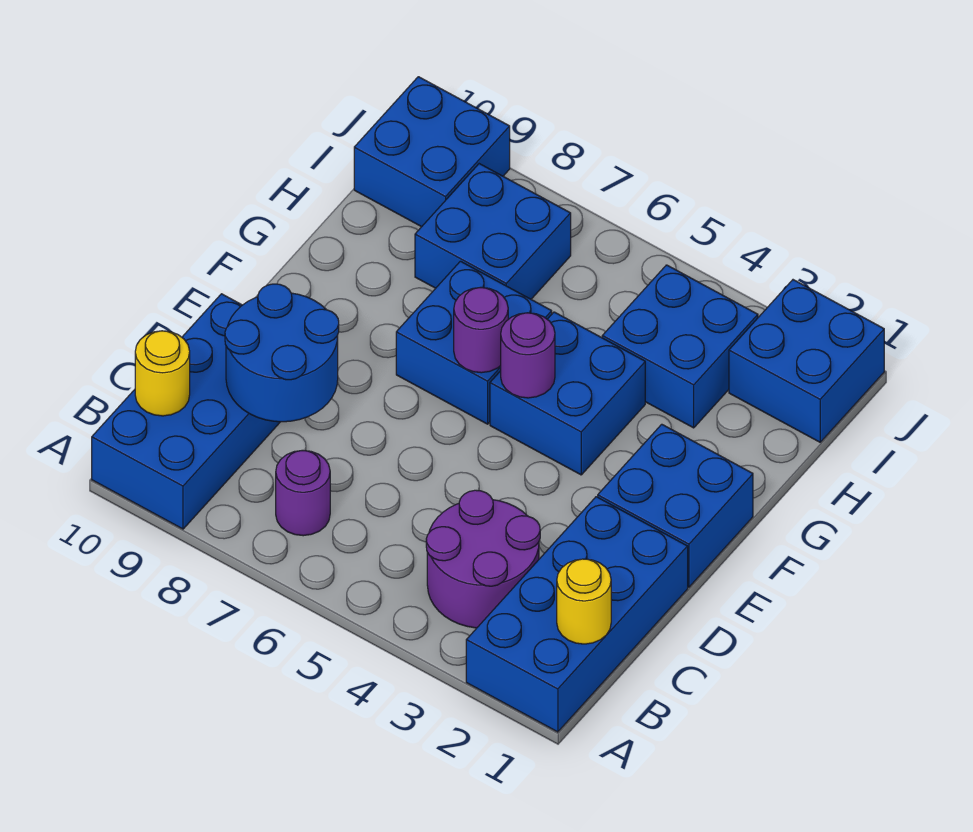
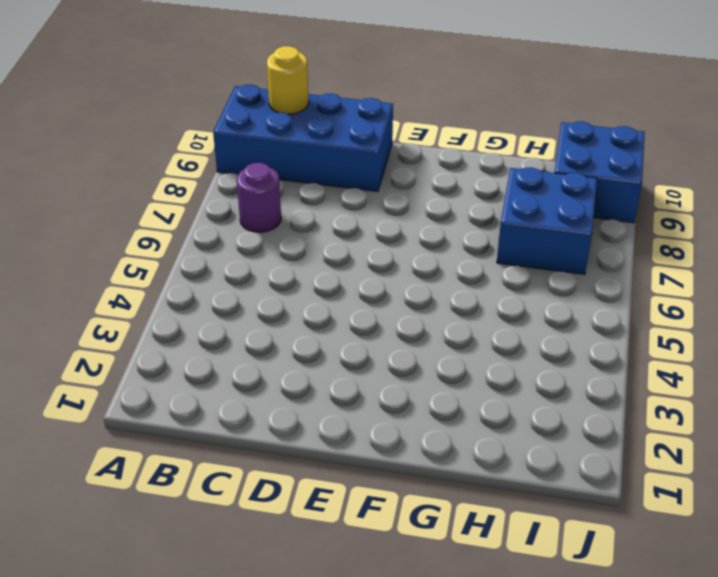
none -> blue brick A1:D2 level 1
none -> purple round brick B3:C4 level 1
none -> blue brick E1:F2 level 1

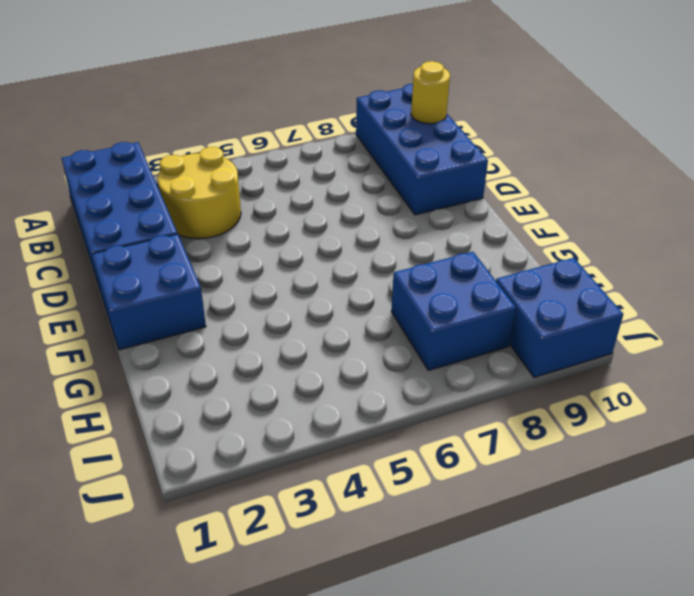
yellow round brick B3:C4 level 1 -> purple round brick B3:C4 level 1
none -> purple round brick B7 level 1
none -> blue brick F4:G5 level 1
none -> blue brick F6:G7 level 1

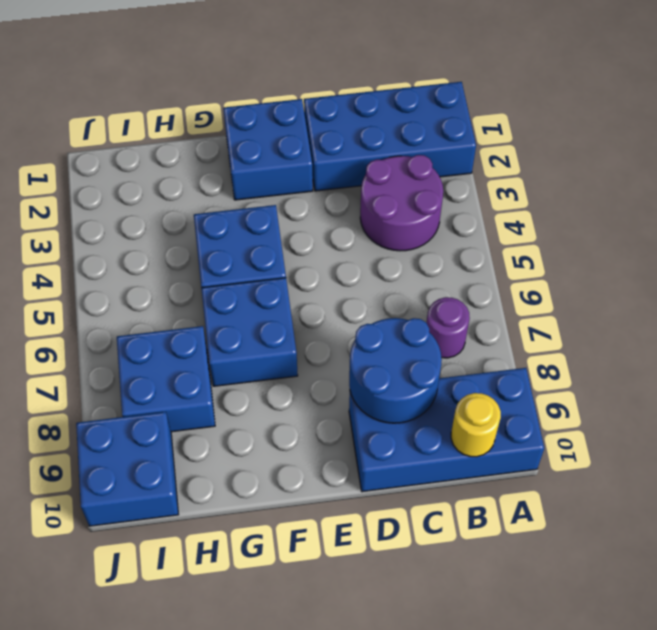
none -> blue brick H3:I4 level 1
none -> blue brick I1:J2 level 1
none -> yellow round brick B1 level 2

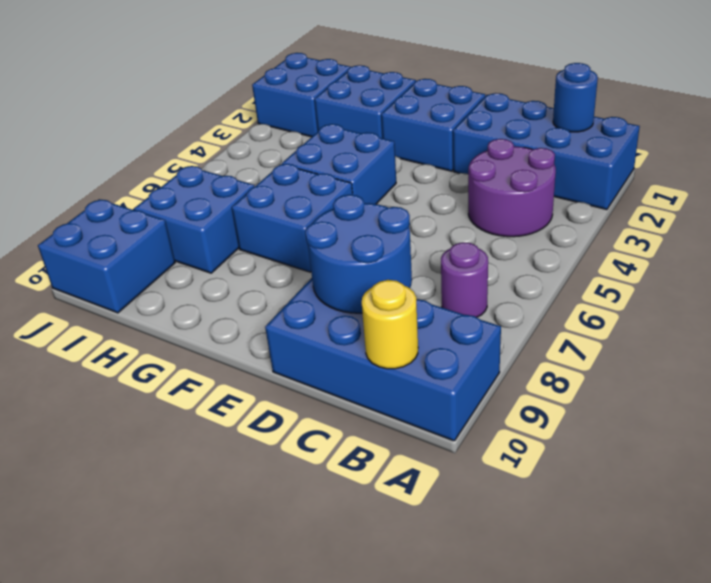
blue round brick B1 level 2 -> yellow round brick B1 level 2
blue brick G1:H2 level 1 -> blue brick H3:I4 level 1
none -> purple round brick F5 level 2
none -> purple round brick F6 level 2

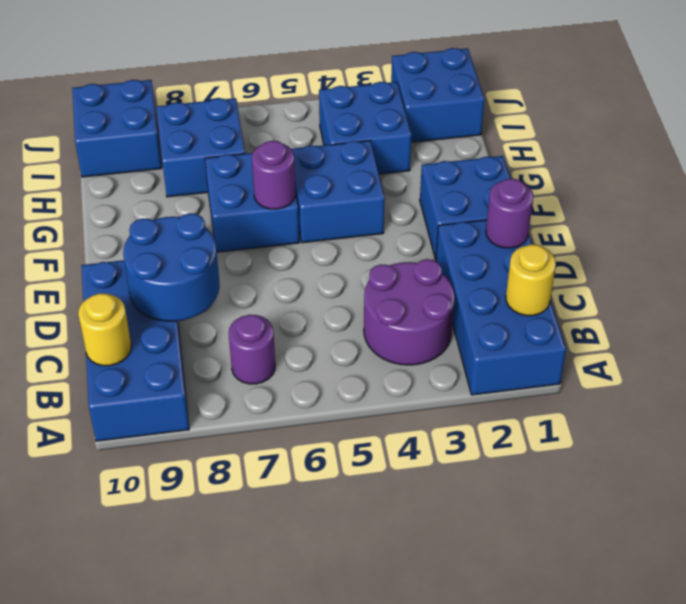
purple round brick D1 level 2 -> purple round brick F5 level 2

